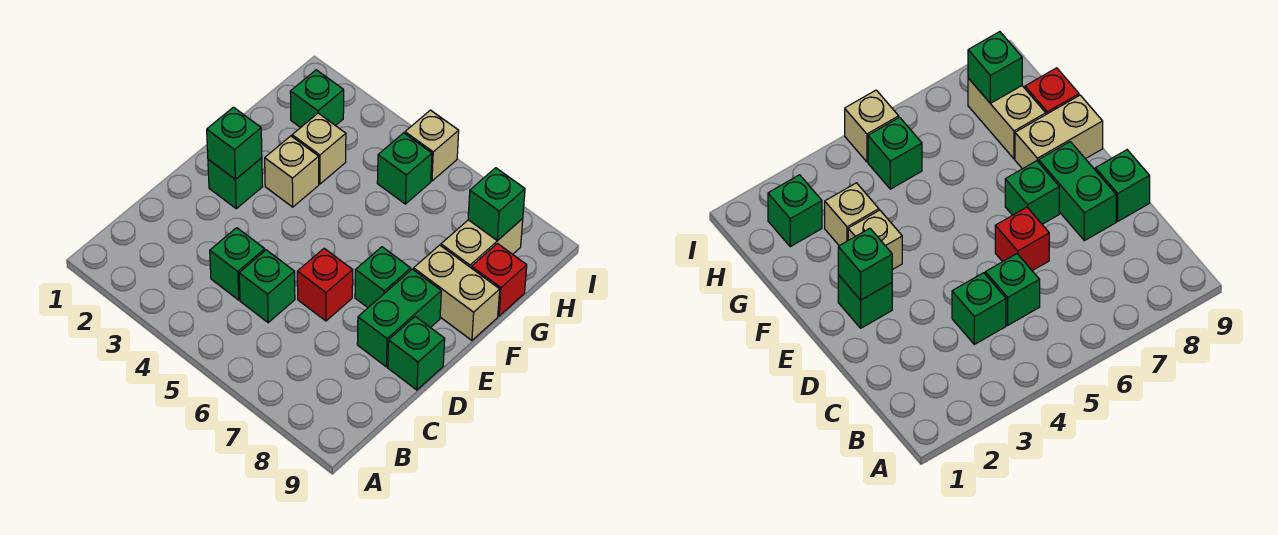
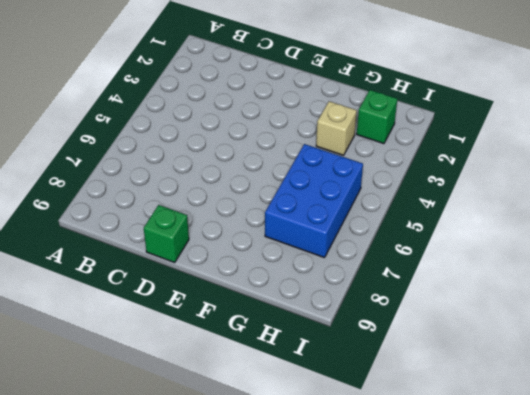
blue brick G5:H7 level 1 -> green brick H5 level 1
none -> green brick C4 level 1
none -> green brick C5 level 1
none -> red brick D6 level 1

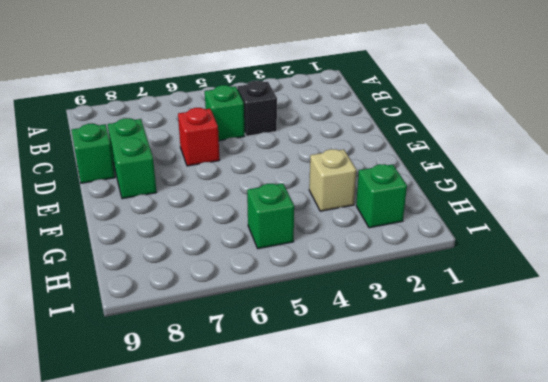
black brick C4 level 1 -> green brick C4 level 1
none -> green brick E2 level 1
none -> green brick E7 level 1
none -> tan brick F3 level 1

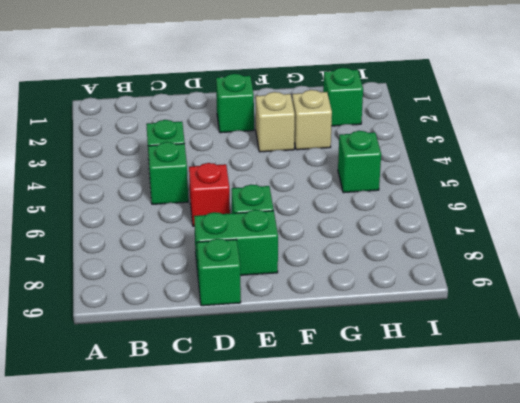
none -> tan brick F8:F9 level 1
none -> tan brick G8:H8 level 1
none -> red brick G9 level 1

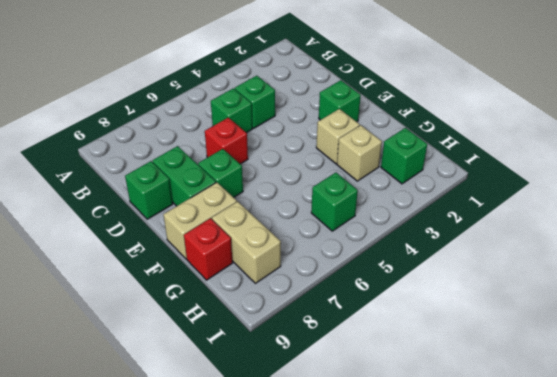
none -> tan brick I5 level 1
none -> green brick E2 level 2
none -> green brick H8 level 2

